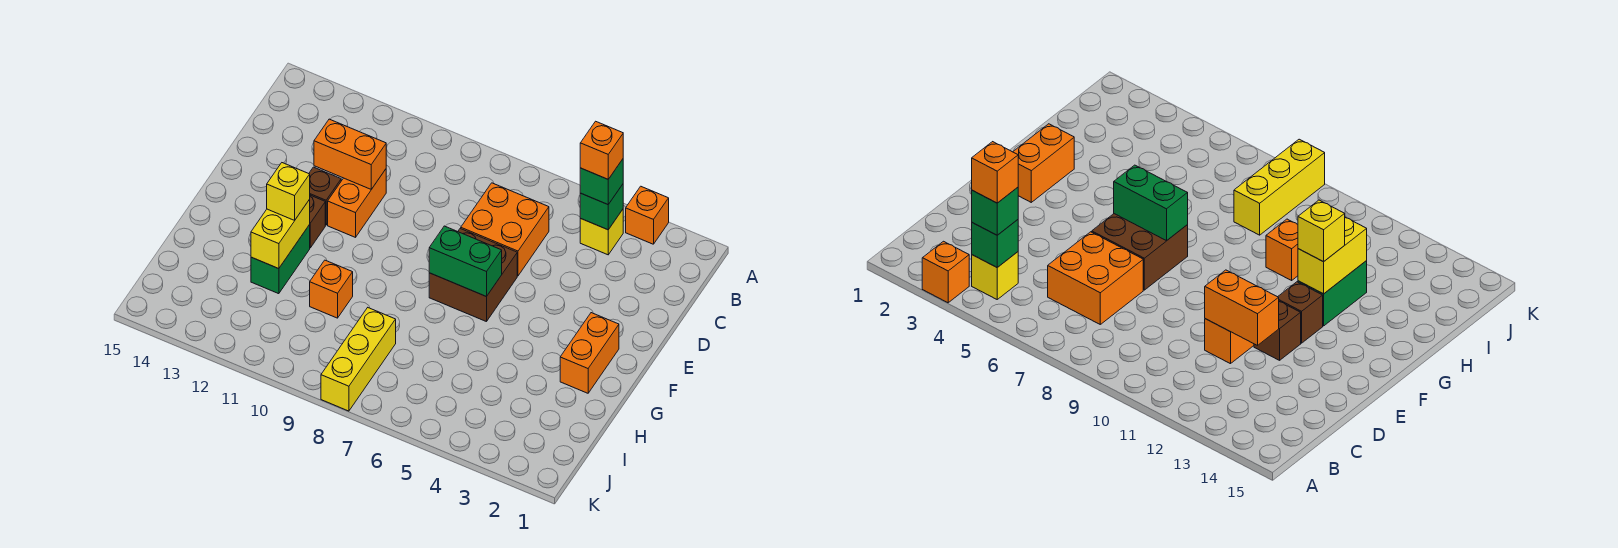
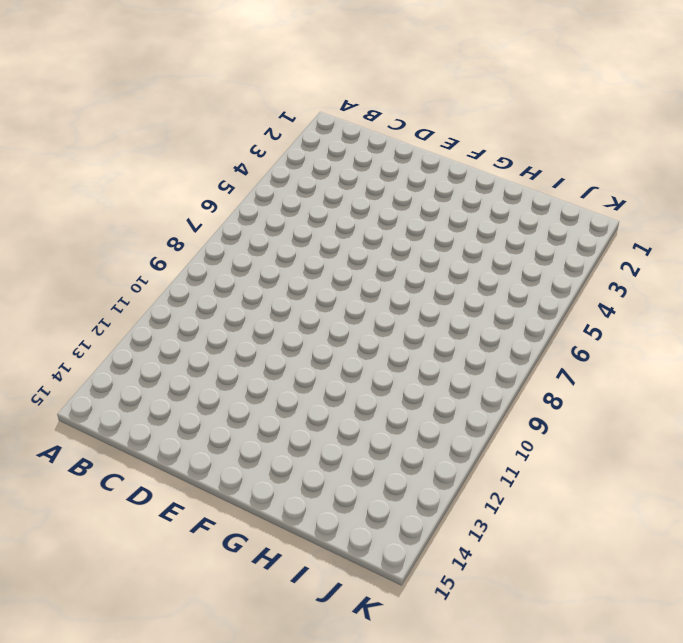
none -> orange brick A3 level 1
none -> yellow brick B4 level 1
none -> orange brick C6:D7 level 1

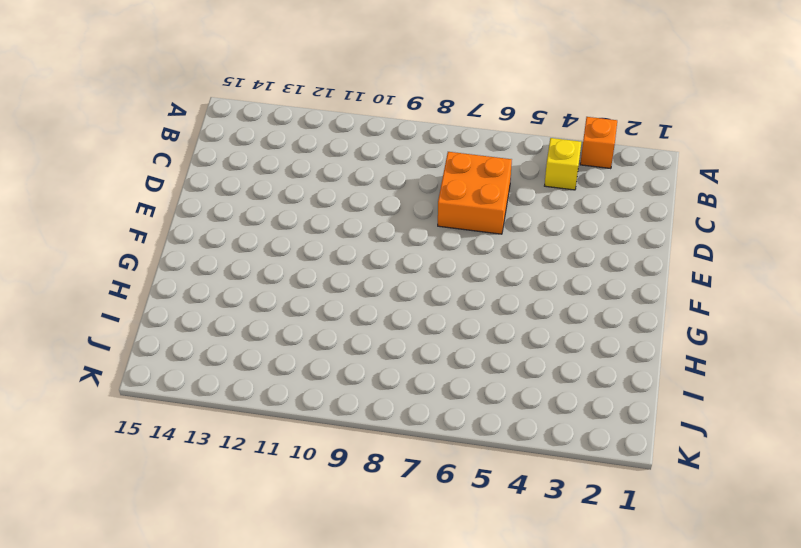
none -> orange brick D11:E11 level 1
none -> brown brick E6:F7 level 1
none -> brown brick E12 level 1

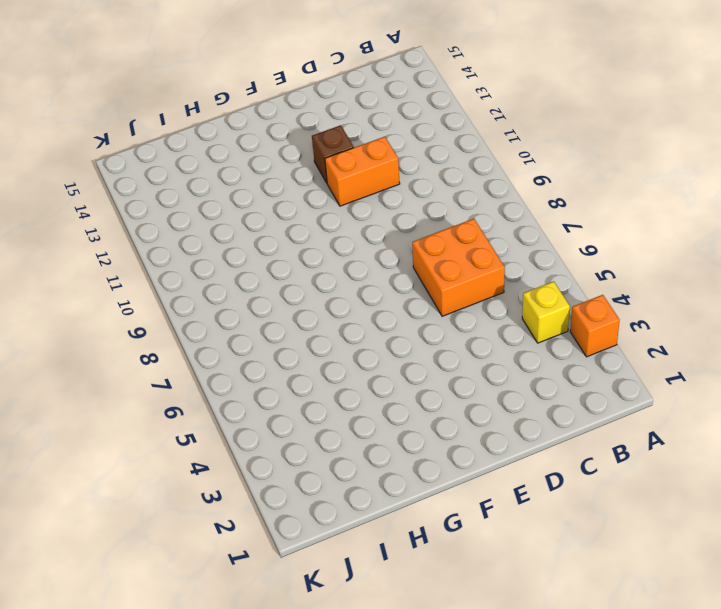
none -> brown brick E6:F7 level 1
none -> orange brick F2:G2 level 1
none -> brown brick F12 level 1

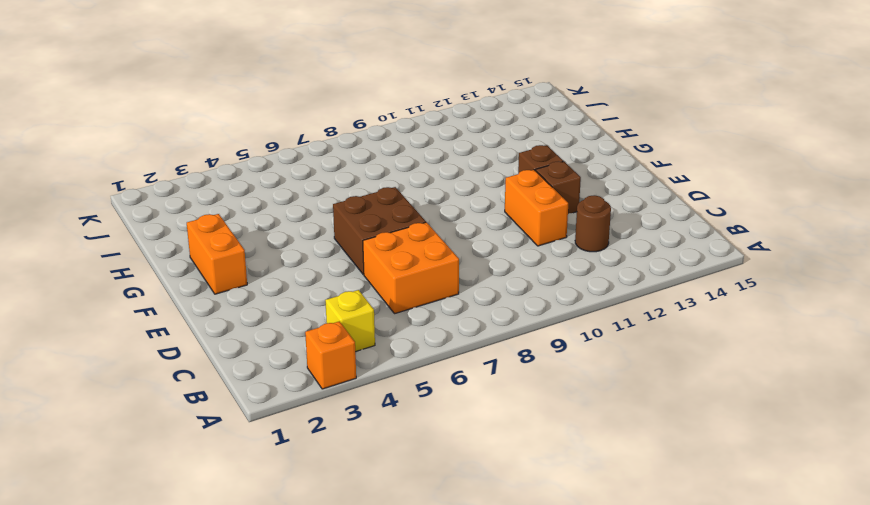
brown round brick C12 level 1 -> none
none -> green brick G12:H12 level 1
none -> orange brick H10 level 1
none -> yellow brick I8:K8 level 1

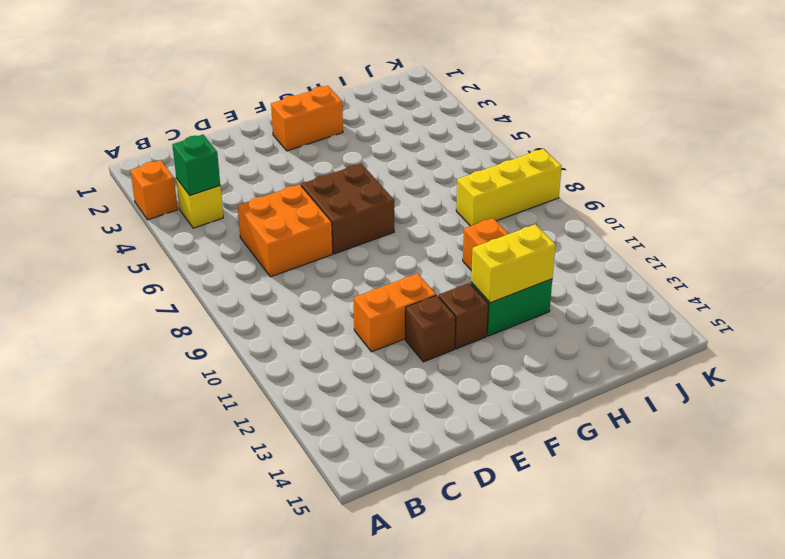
none -> orange brick D11:D12 level 2
none -> green brick F6:F7 level 2
none -> green brick B4 level 3

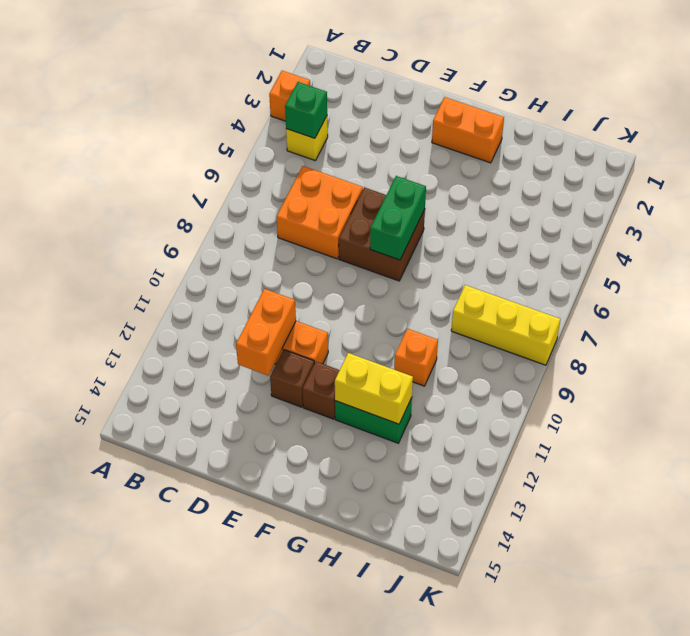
none -> green brick B4 level 3
none -> yellow brick G12 level 3
none -> orange brick B4 level 4

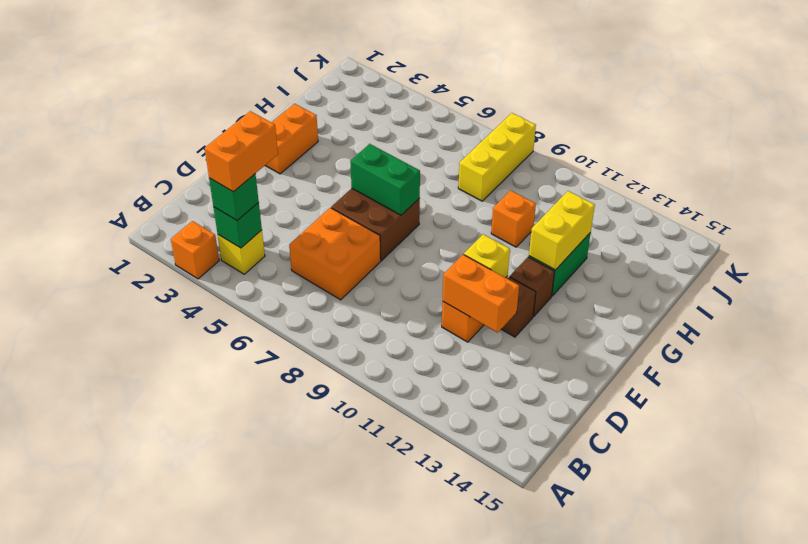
orange brick B4:C4 level 4 -> orange brick B4 level 4
yellow brick E11 level 2 -> yellow brick G12 level 3

